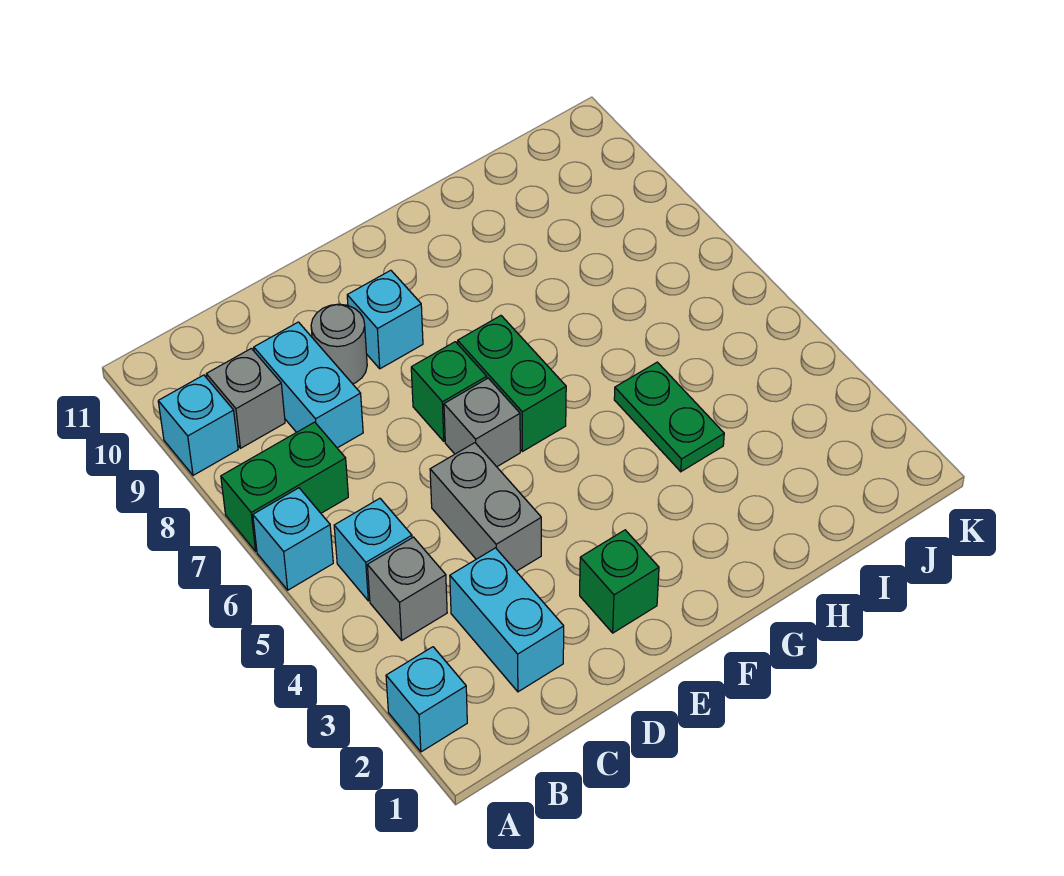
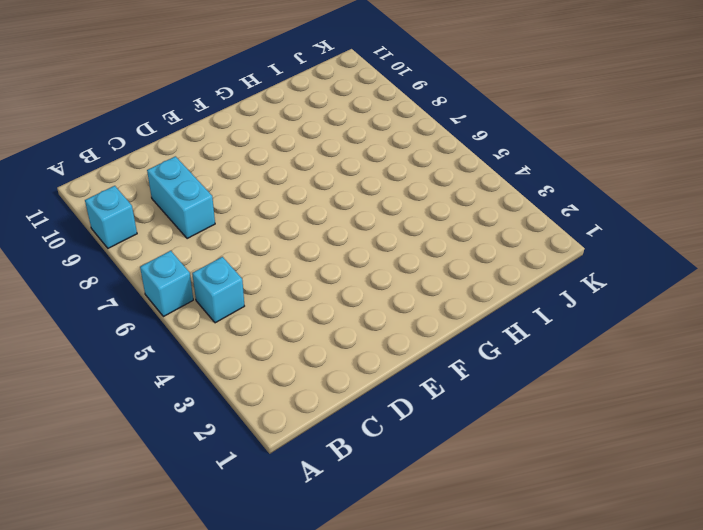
none -> cyan brick A2 level 1
none -> green brick A7:B7 level 1
none -> grey brick B4 level 1

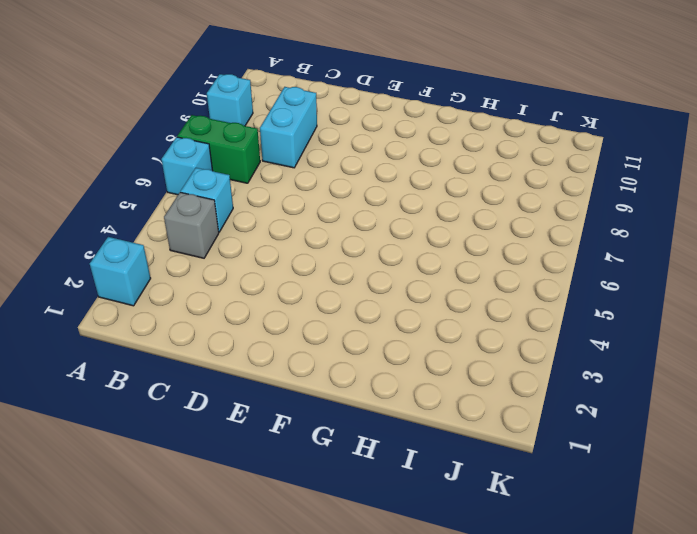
none -> grey brick B9 level 1
none -> cyan brick C2:C3 level 1
none -> grey brick D4:D5 level 1

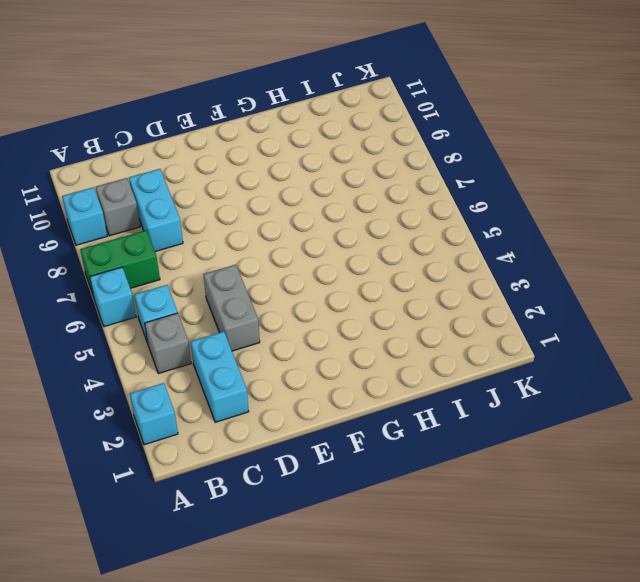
none -> grey round brick D9 level 1
none -> green brick E2 level 1
none -> grey brick E6 level 1

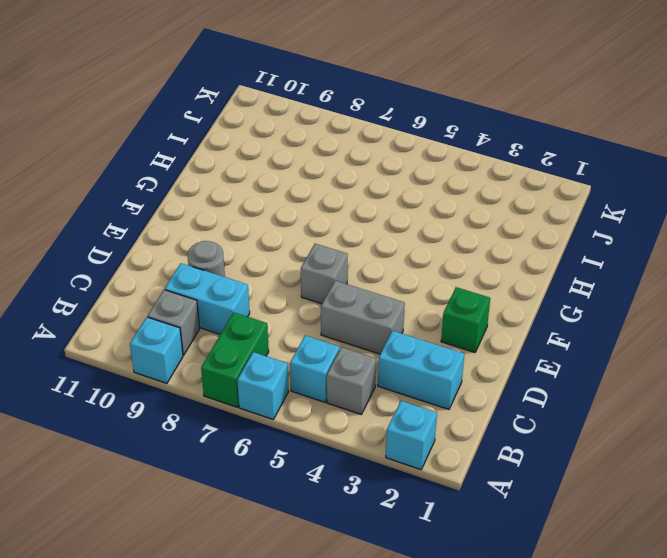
none -> green brick E7 level 1
none -> cyan brick E9 level 1
none -> green brick F6:F7 level 1

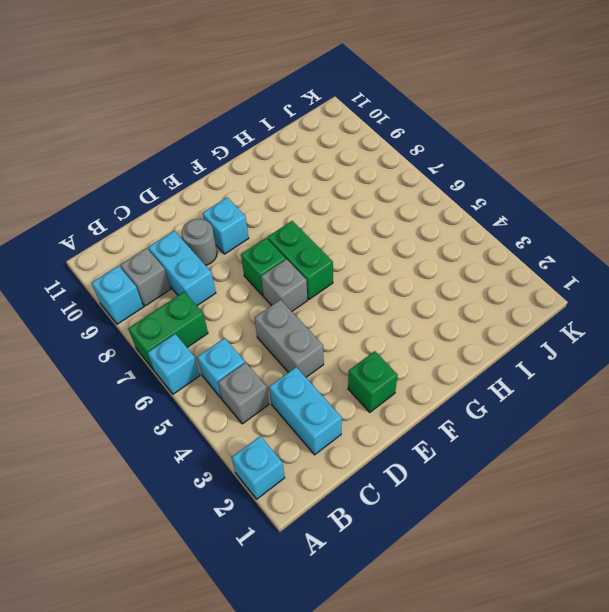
none -> green plate H4:H5 level 1

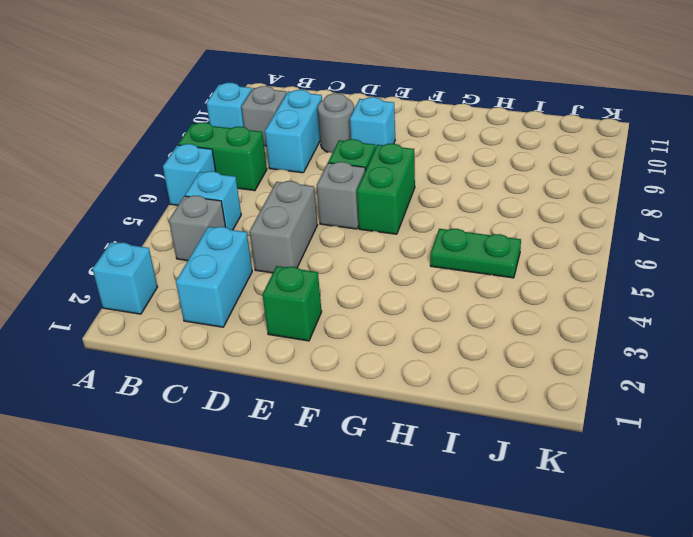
green plate H5:I5 level 1 -> green plate H4:H5 level 1

